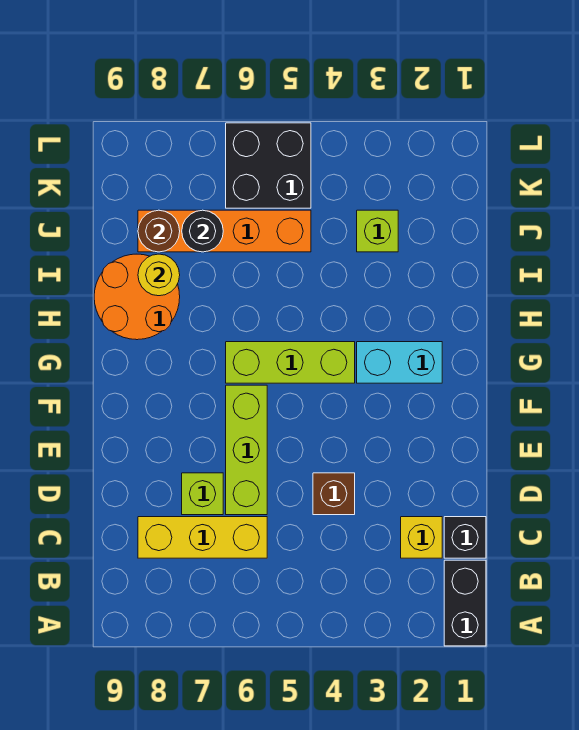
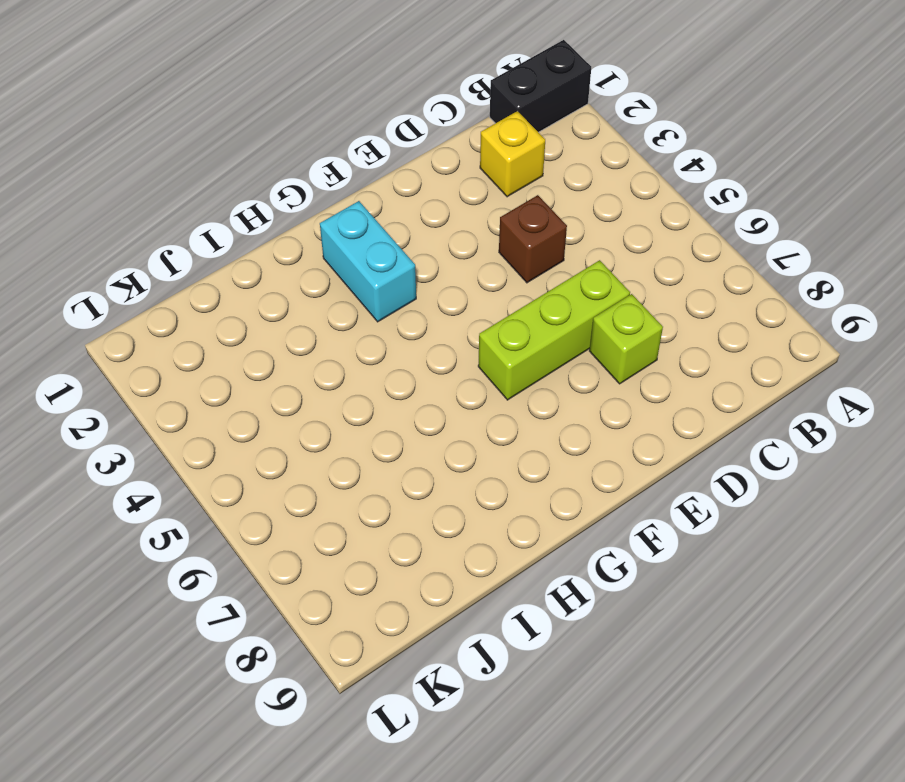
none -> black brick C1 level 1
none -> yellow brick C6:C8 level 1
none -> lime brick G4:G6 level 1

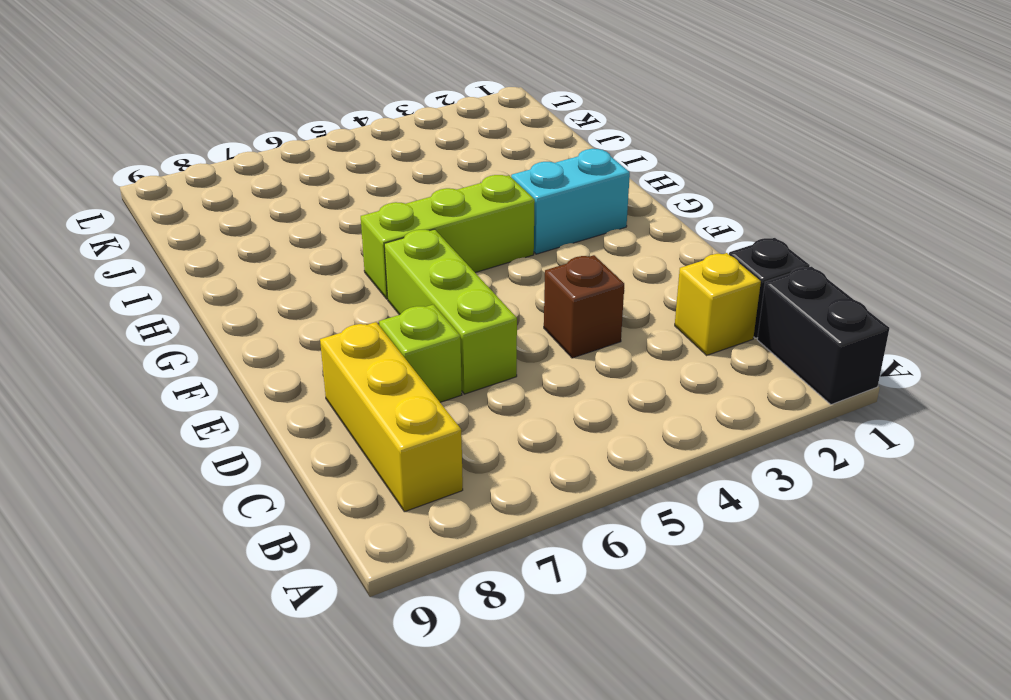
yellow brick B8:D8 level 1 -> yellow brick C6:C8 level 1
none -> orange round brick H8:I9 level 1
none -> lime brick J3 level 1
none -> orange brick J5:J8 level 1

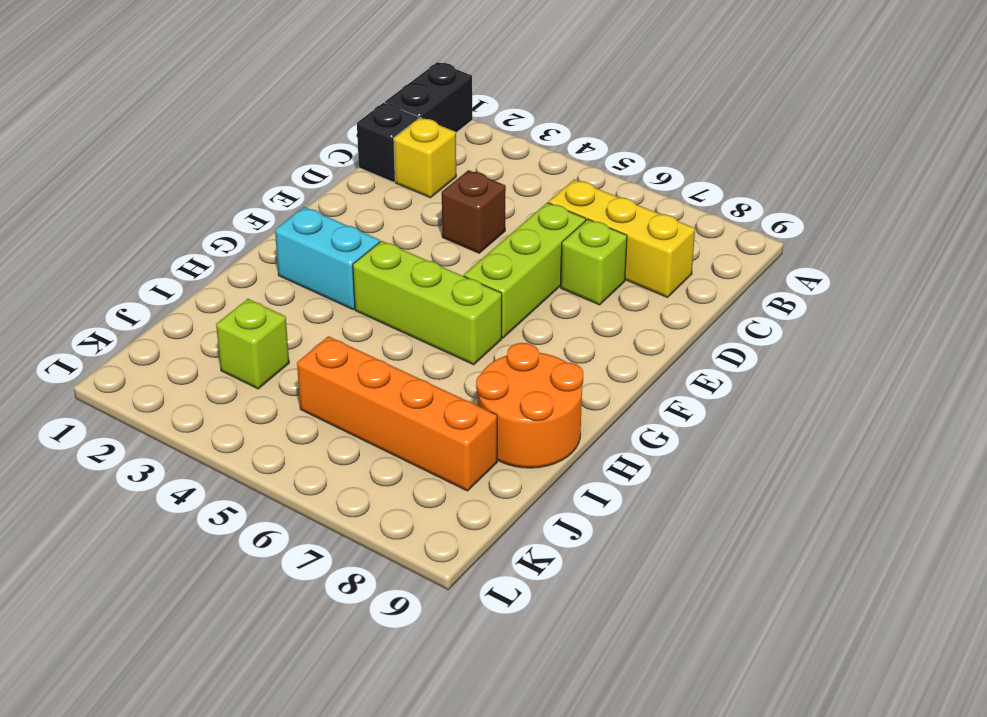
none -> black brick K5:L6 level 1
none -> yellow round brick I8 level 2
none -> black round brick J7 level 2

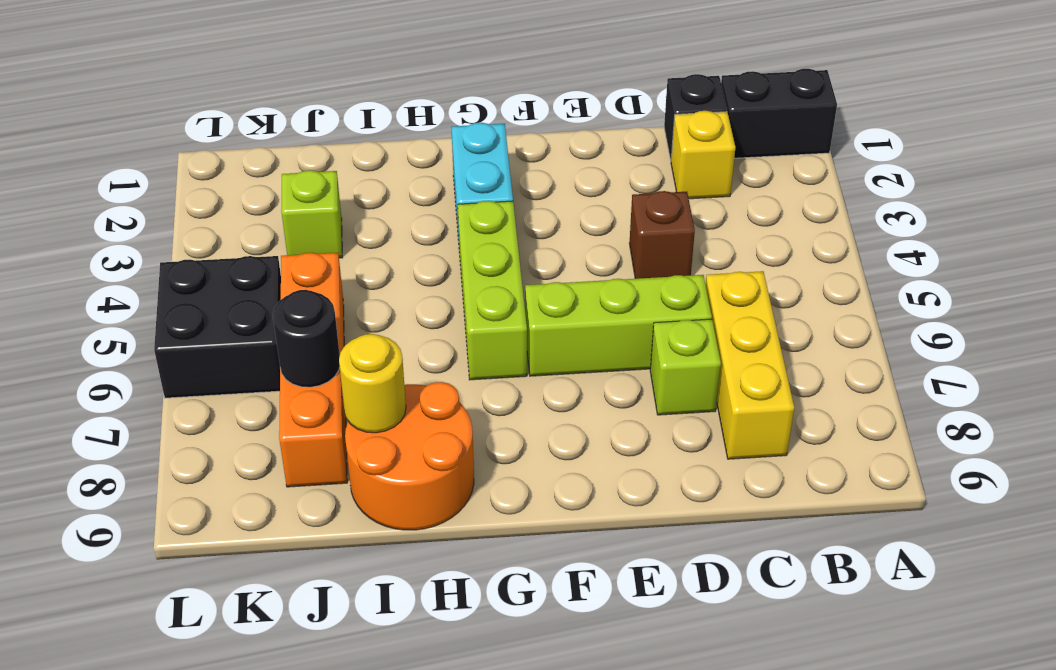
none -> brown round brick J8 level 2

